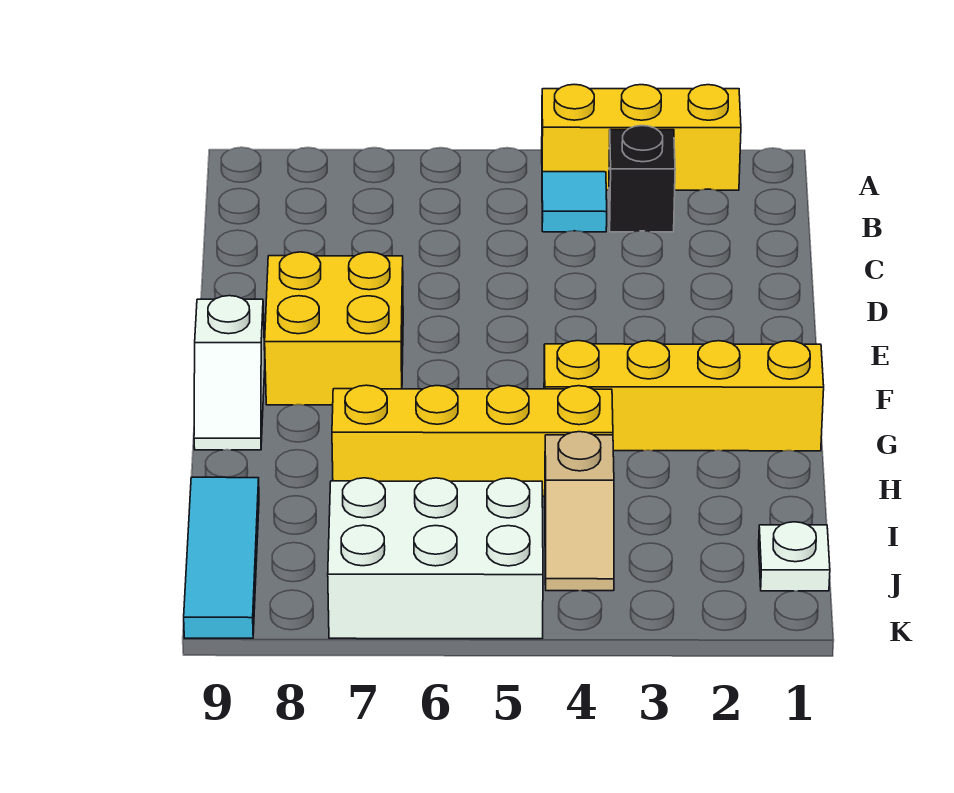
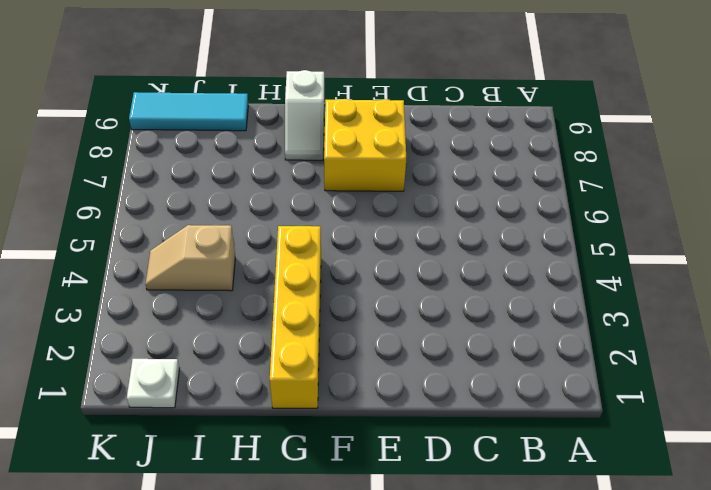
white slope G8:G9 level 1 top 9 -> white slope F9:G9 level 1 top F
none -> yellow brick A2:A4 level 1
none -> black brick B3 level 1

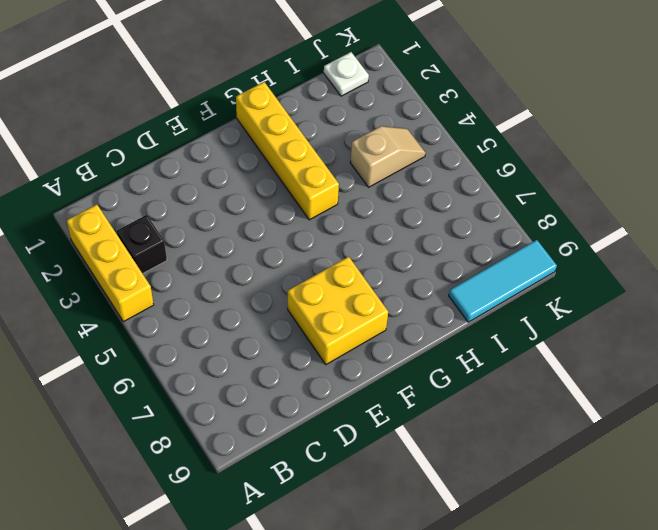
none -> cyan tile B4 level 1
none -> white slope F9:G9 level 1 top F

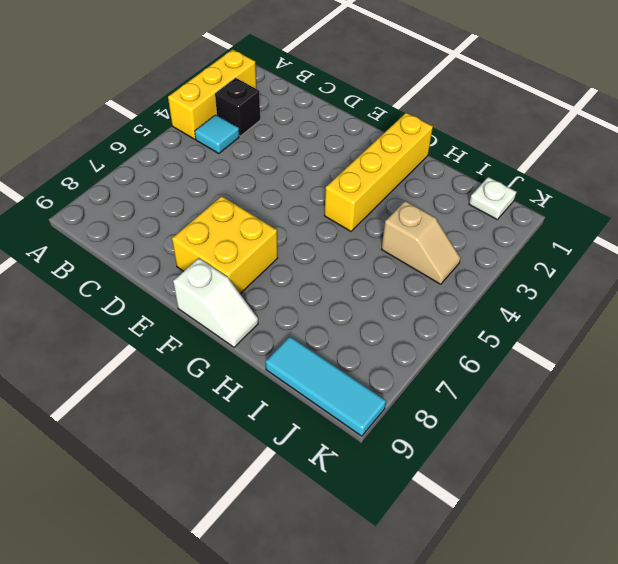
none -> yellow brick H4:H7 level 1
none -> white brick J5:K7 level 1

